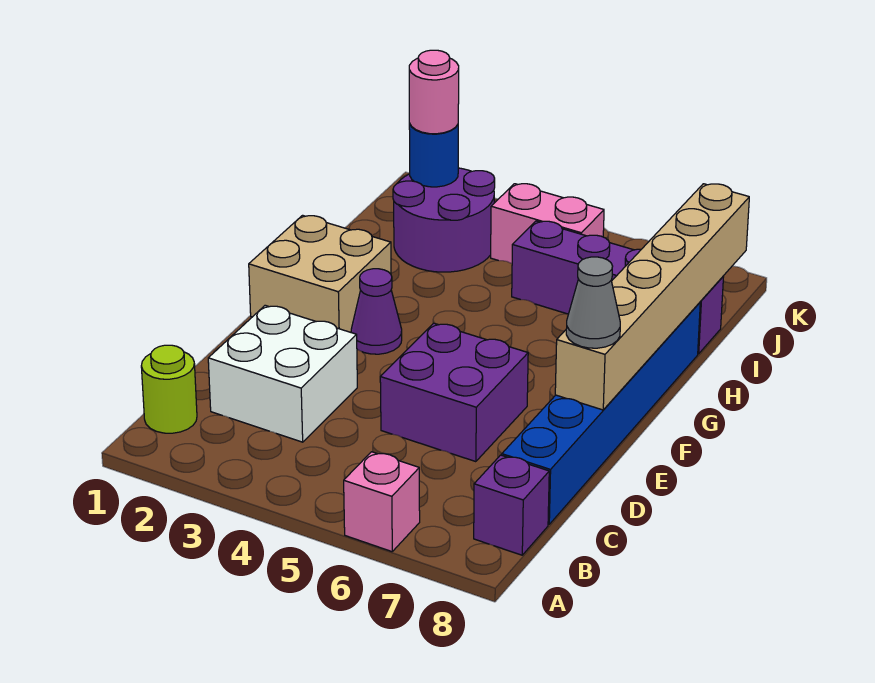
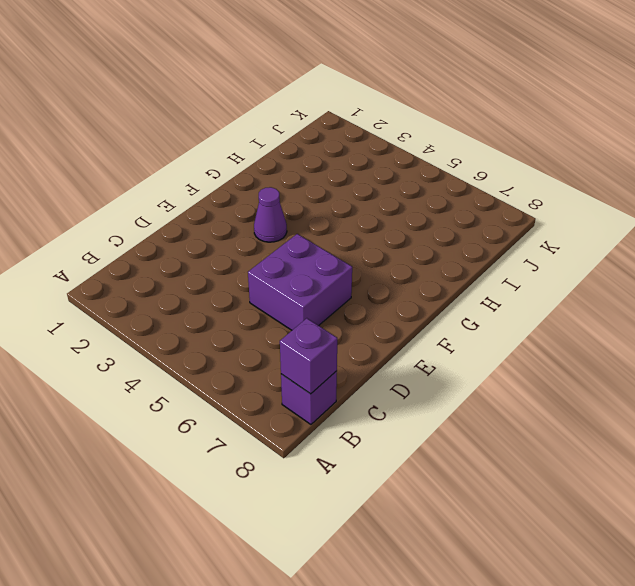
purple brick B8 level 2 -> none
none -> pink brick A6 level 1
none -> lime round brick B1 level 1
none -> white brick C2:D3 level 1

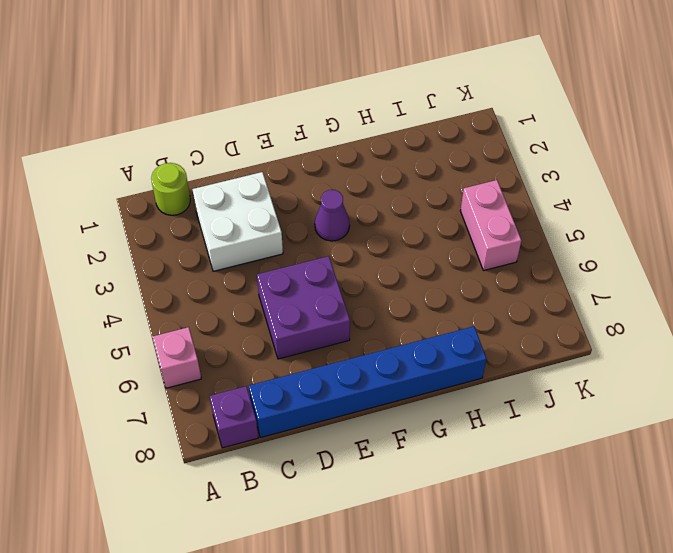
none -> tan brick F1:G2 level 1
none -> purple round brick I2:J3 level 1
none -> purple brick I5:I8 level 1

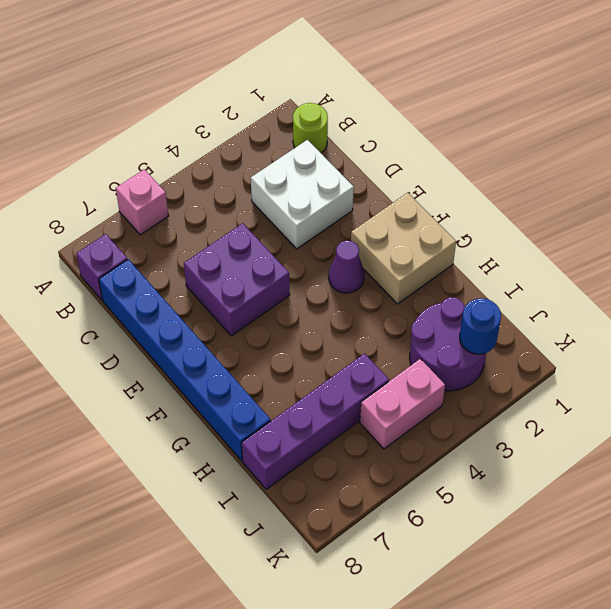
none -> tan brick E8:J8 level 2
none -> grey cone E8 level 3
none -> pink round brick J2 level 3

